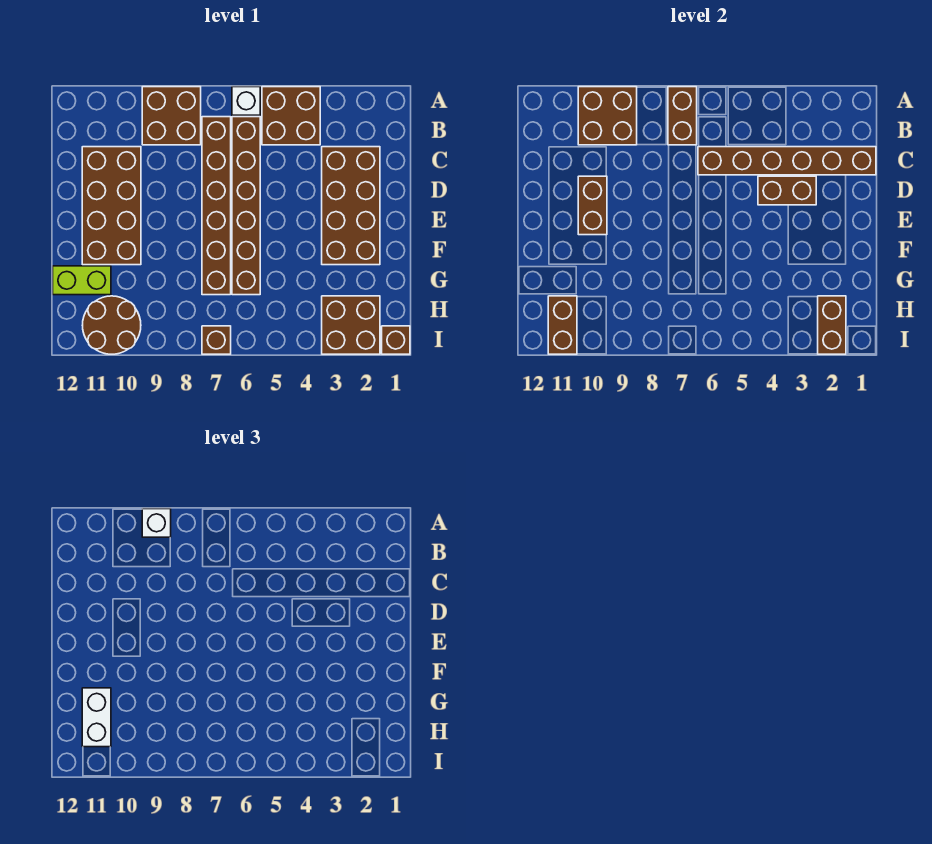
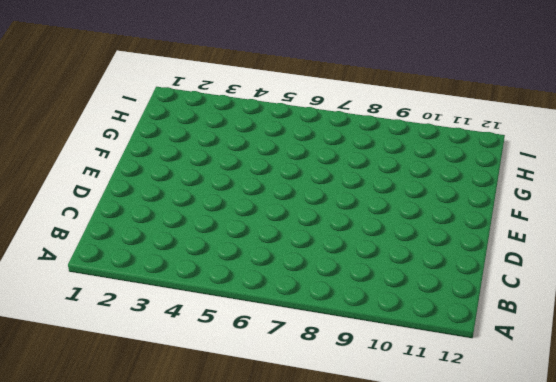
none -> brown brick A4:B5 level 1
none -> white brick A6 level 1
none -> brown brick A8:B9 level 1

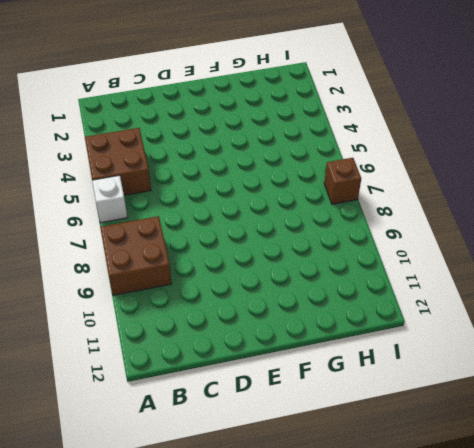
none -> brown brick B6:G6 level 1
none -> brown brick B7:G7 level 1
none -> brown brick C2:F3 level 1

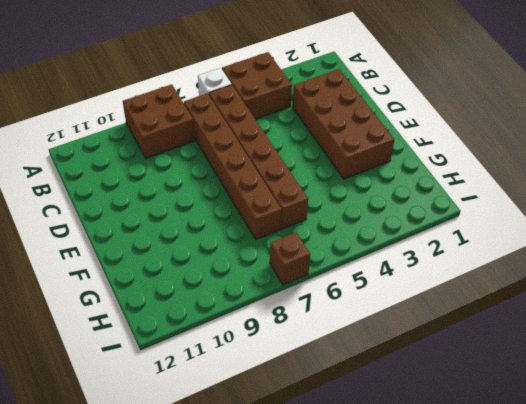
none -> brown brick C10:F11 level 1
none -> lime brick G11:G12 level 1
none -> brown brick H2:I3 level 1

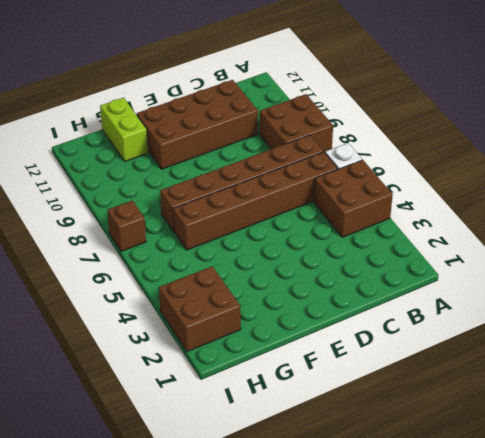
none -> brown brick C2:F3 level 1
none -> brown round brick H10:I11 level 1
none -> brown brick I1 level 1

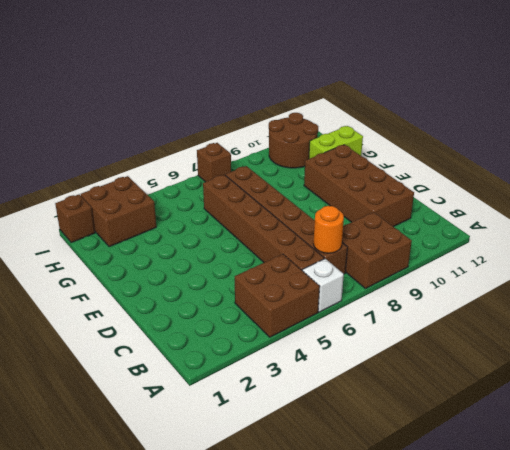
orange round brick B7 level 2 -> brown brick A7:B7 level 2
none -> brown brick C2:F3 level 1
none -> brown brick A9:B10 level 2
none -> brown brick C1:C6 level 2

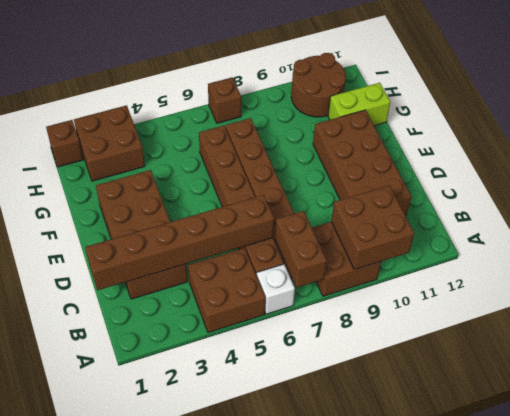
none -> brown brick D3:D4 level 2
none -> brown brick D10:E10 level 2
none -> brown brick H2:I2 level 2

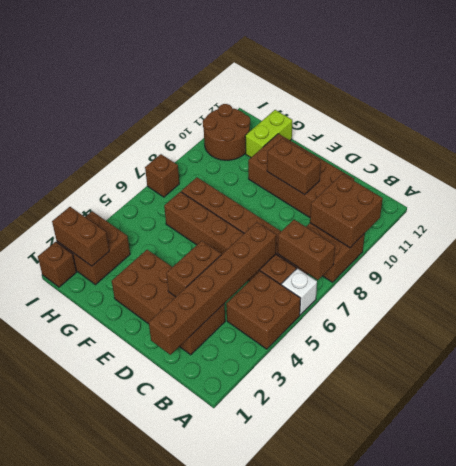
none -> brown brick H11:I11 level 2
none -> white brick A9 level 3
none -> white brick G11:H11 level 3

